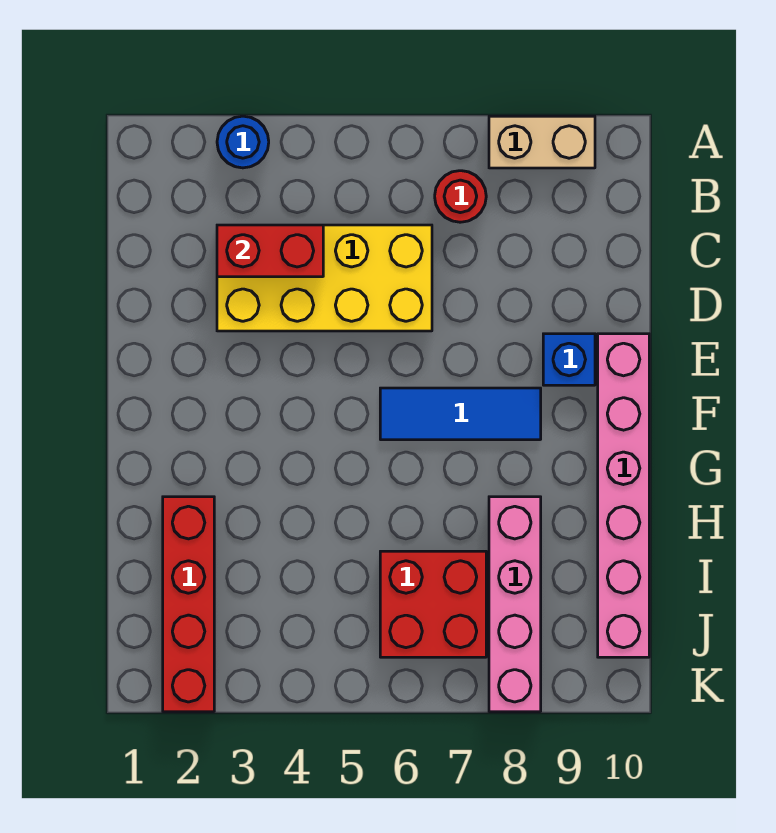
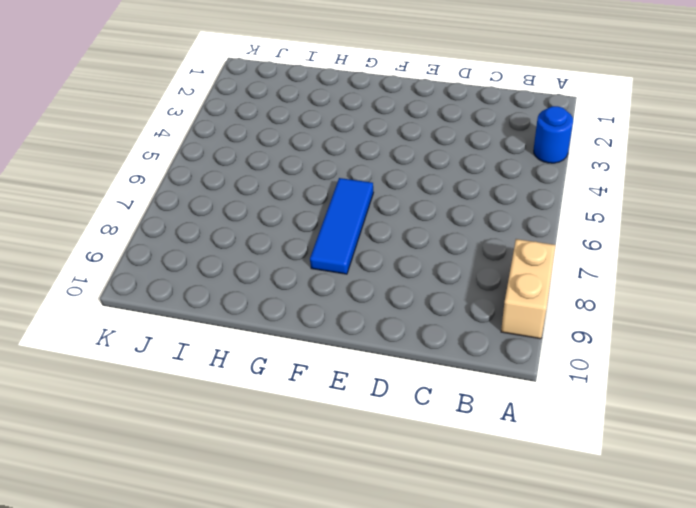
none -> red round brick B7 level 1
none -> yellow brick C3:D6 level 1

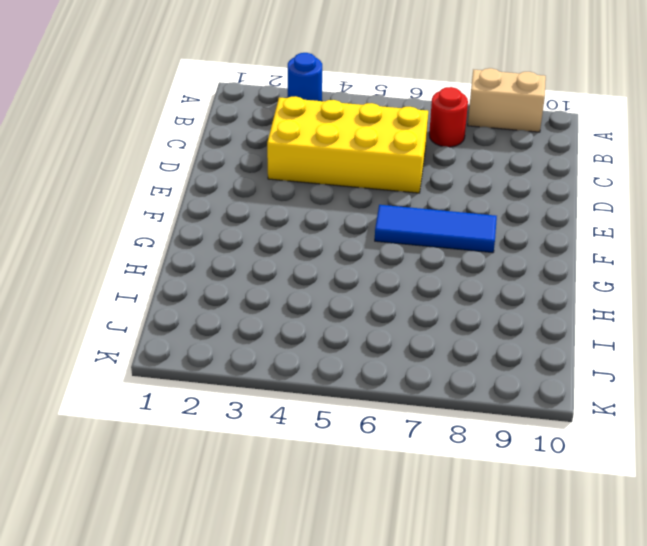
none -> blue brick E9 level 1
none -> pink brick E10:J10 level 1

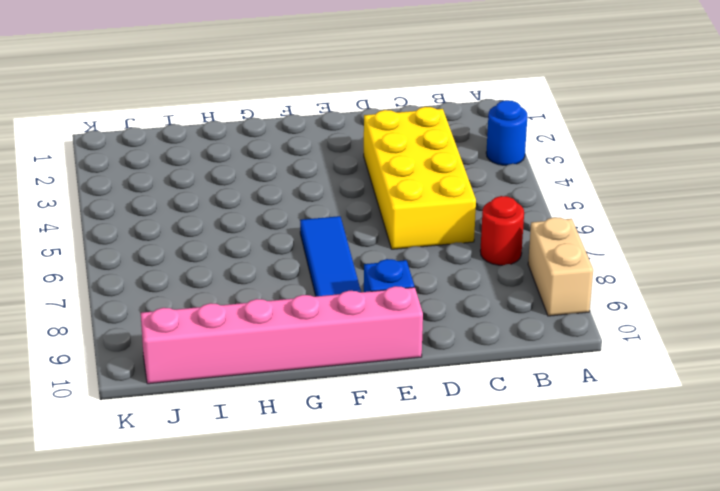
none -> red brick H2:K2 level 1
none -> pink brick H8:K8 level 1

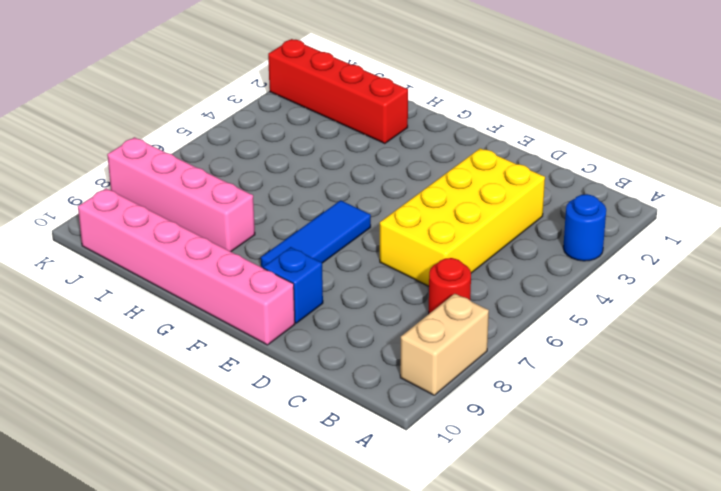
none -> red brick I6:J7 level 1
none -> red brick C3:C4 level 2

